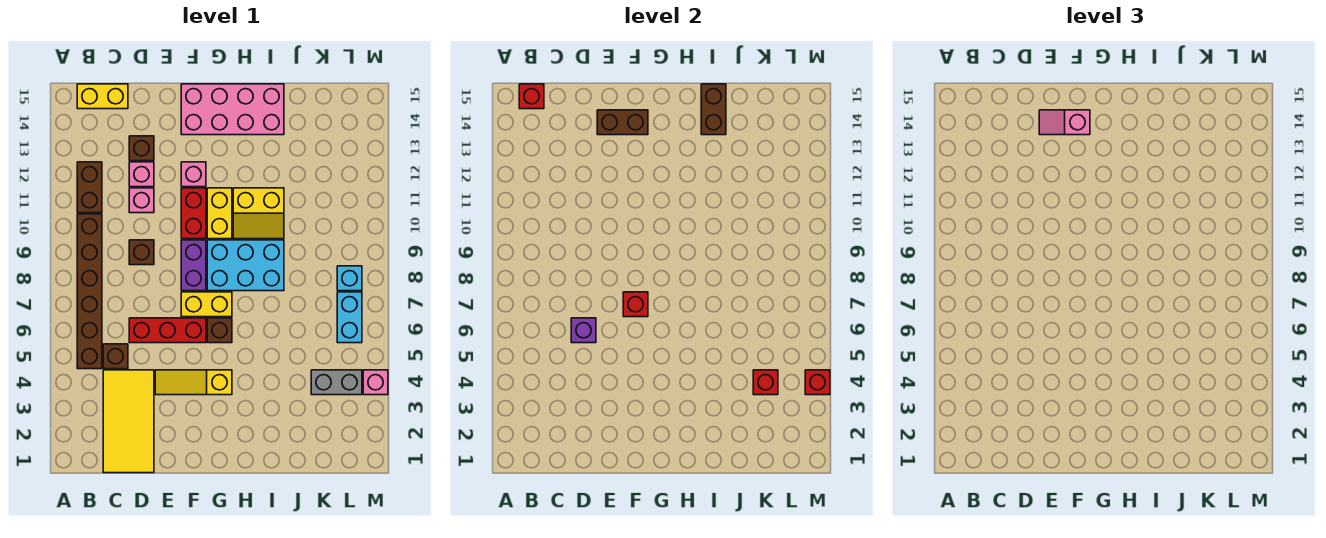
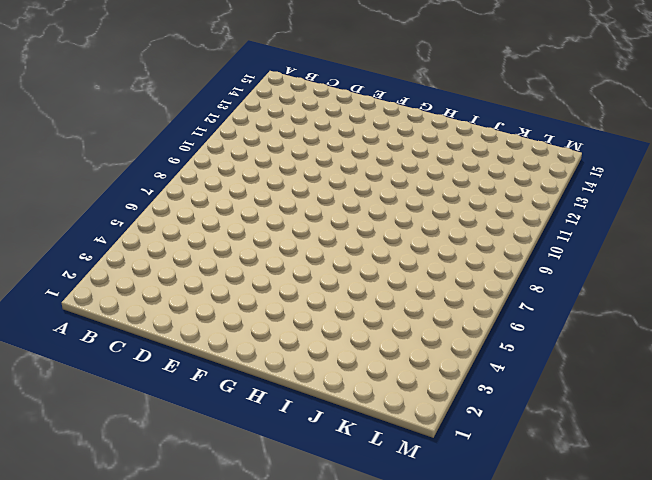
none -> brown brick B5:B10 level 1
none -> brown brick B11:B12 level 1
none -> yellow brick B15:C15 level 1
none -> yellow tile C1:D4 level 1

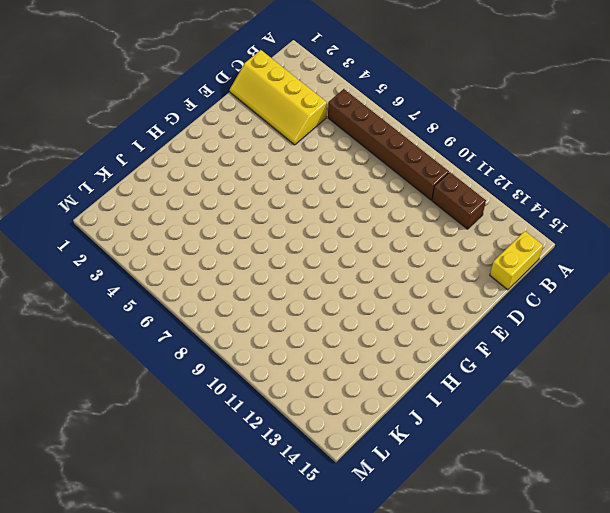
yellow slope C1:D4 level 1 top C -> yellow tile C1:D4 level 1
none -> brown brick C5 level 1
none -> red brick D6:F6 level 1
none -> brown brick D9 level 1
none -> pink brick D11 level 1

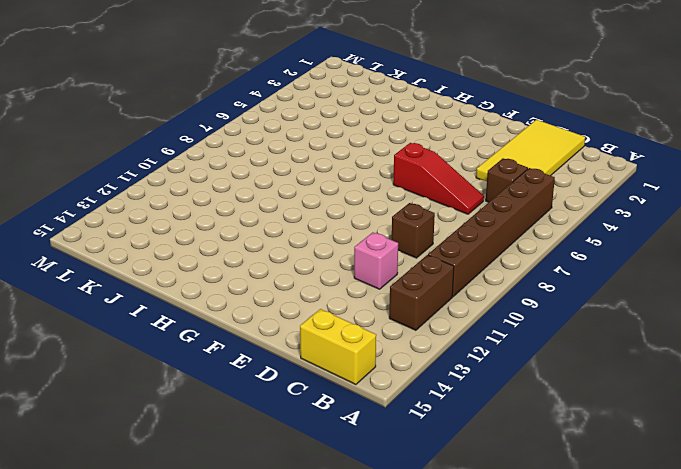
red slope D6:F6 level 1 top F -> red brick D6:F6 level 1
none -> pink brick D12 level 1
none -> brown brick D13 level 1
none -> yellow slope E4:G4 level 1 top G
none -> yellow brick F7:G7 level 1

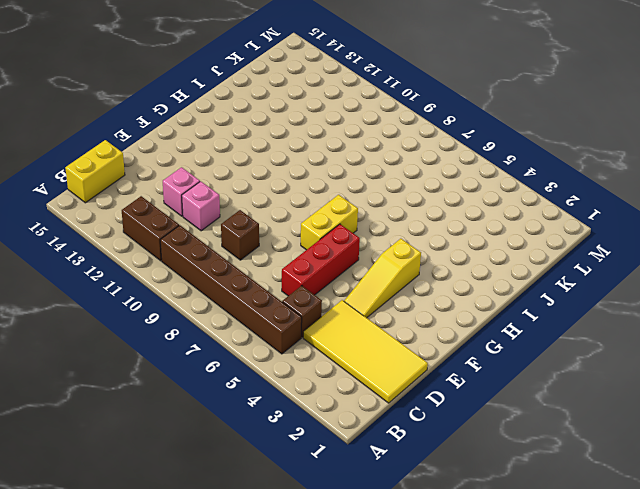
none -> brown brick D13 level 1
none -> purple brick F8:F9 level 1
none -> red brick F10:F11 level 1
none -> pink brick F12 level 1

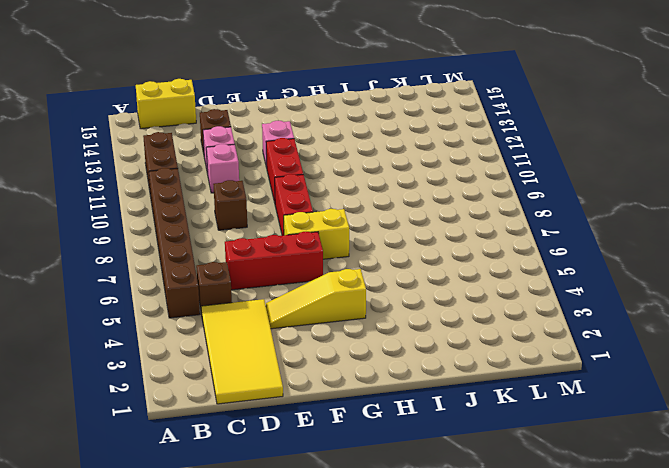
red brick F8:F9 level 1 -> purple brick F8:F9 level 1
none -> pink brick F14:I15 level 1
none -> brown brick G6 level 1
none -> cyan brick G8:I9 level 1
none -> yellow brick G10:G11 level 1

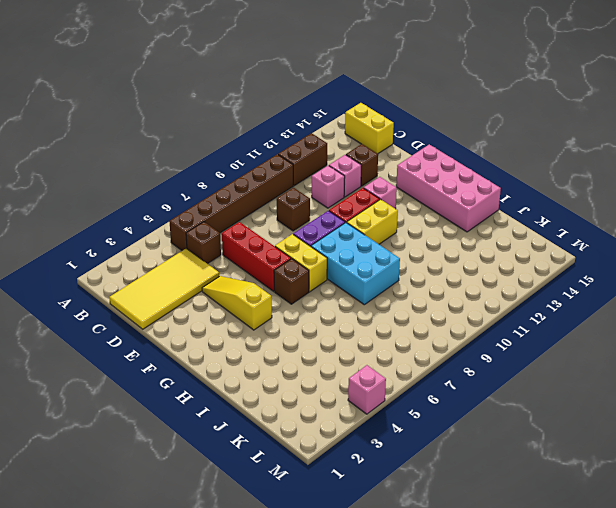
none -> yellow slope H10:I11 level 1 top 11
none -> grey brick K4:L4 level 1
none -> cyan brick L6:L7 level 1
none -> cyan brick L8 level 1

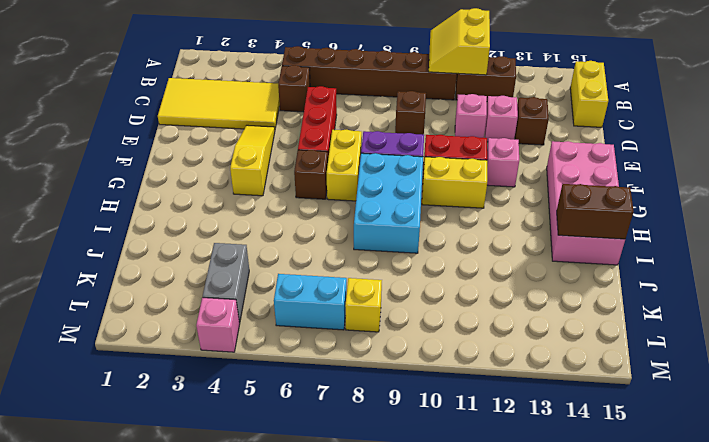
yellow slope A10:B11 level 2 top 11 -> yellow slope H10:I11 level 1 top 11
yellow brick L8 level 1 -> cyan brick L8 level 1
none -> red brick B15 level 2
none -> purple brick D6 level 2
none -> brown brick E14:F14 level 2
none -> red brick F7 level 2

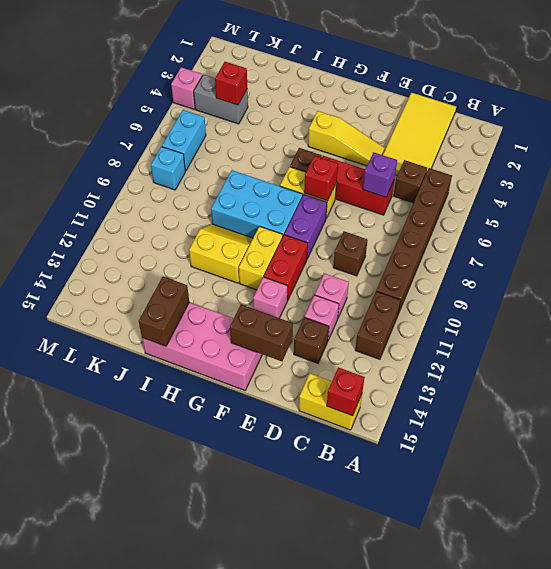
none -> red brick M4 level 2
none -> pink slope E14:F14 level 3 top F

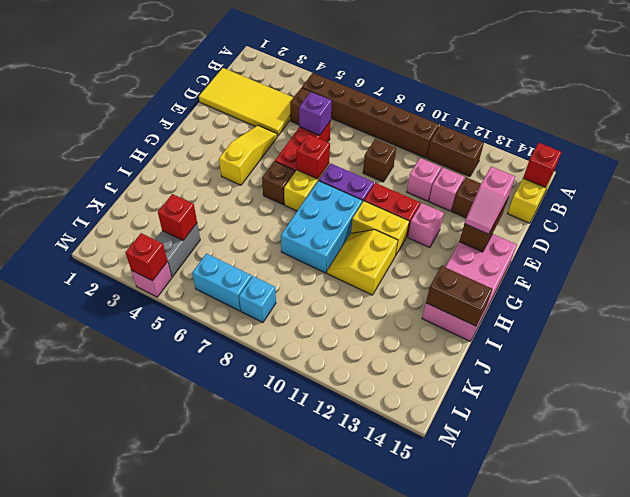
pink slope E14:F14 level 3 top E -> pink slope E14:F14 level 3 top F

